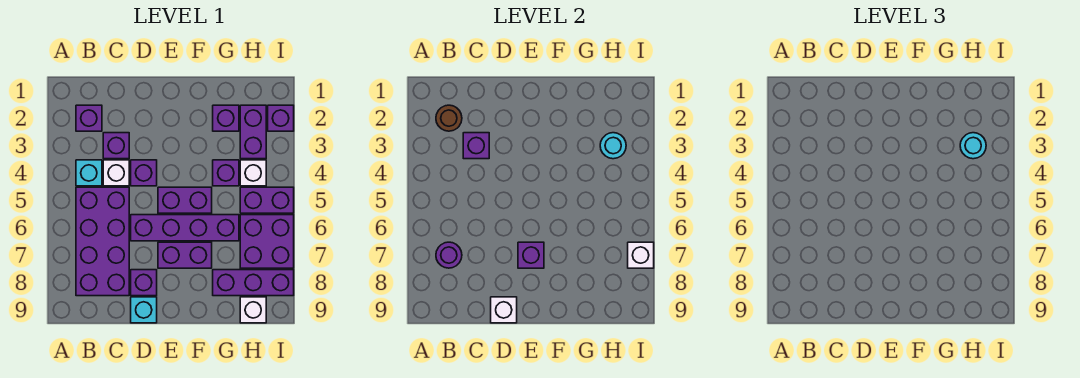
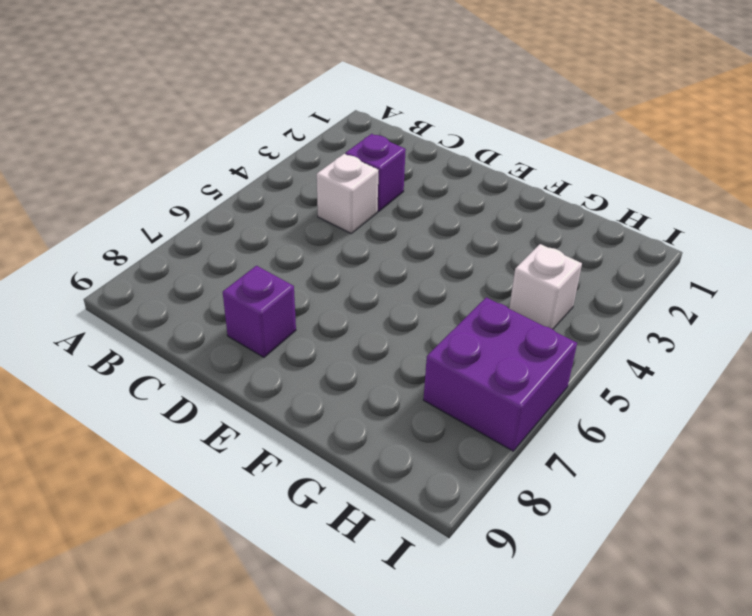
none -> purple brick B2 level 1
none -> cyan brick B4 level 1
none -> purple brick B5:C8 level 1

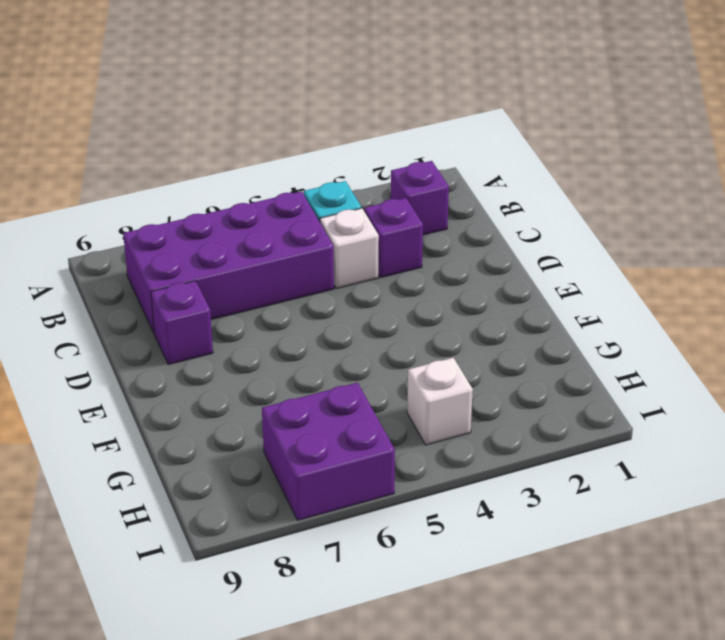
none -> purple brick D4 level 1
none -> purple brick D6:G6 level 1
none -> cyan brick D9 level 1

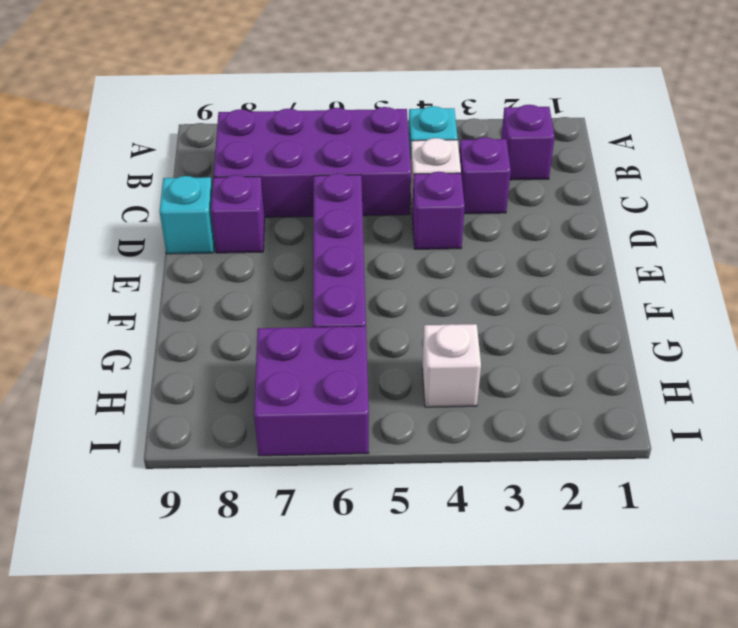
none -> purple brick E5:F5 level 1
none -> purple brick E7:F7 level 1
none -> purple brick G2 level 1

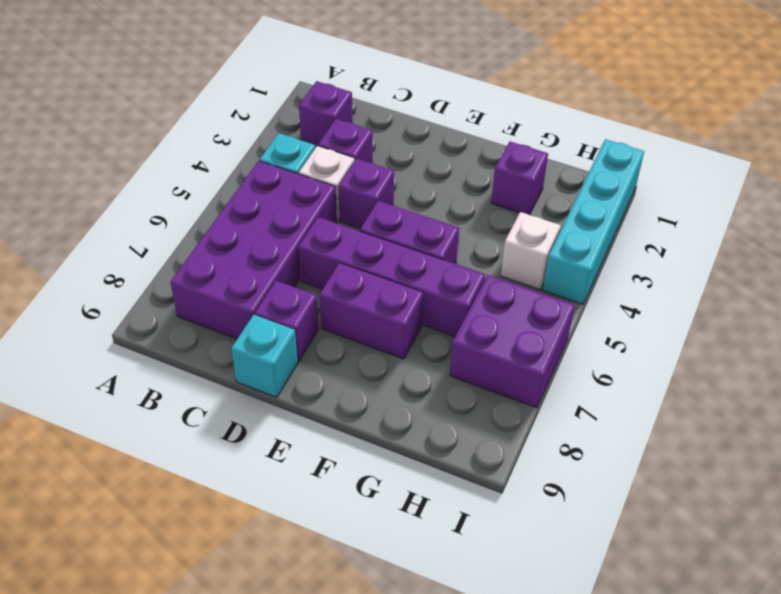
cyan brick I1:I4 level 1 -> purple brick I2 level 1
none -> purple brick G4 level 1
none -> purple brick G8:I8 level 1
none -> purple brick H2:H3 level 1

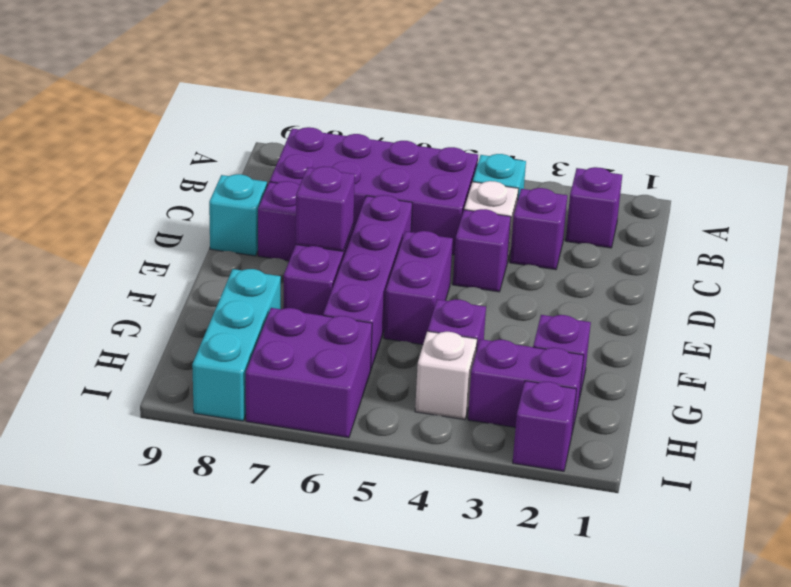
cyan brick G8:I8 level 1 -> purple brick G8:I8 level 1
none -> purple brick H5:I5 level 1
none -> white brick H9 level 1
none -> brown round brick B2 level 2

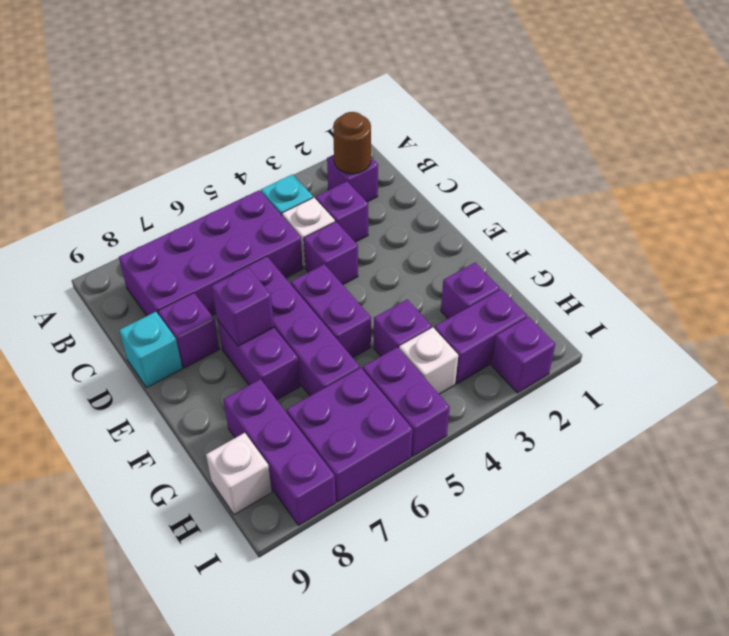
none -> purple round brick B7 level 2
none -> purple brick C3 level 2
none -> white brick D9 level 2

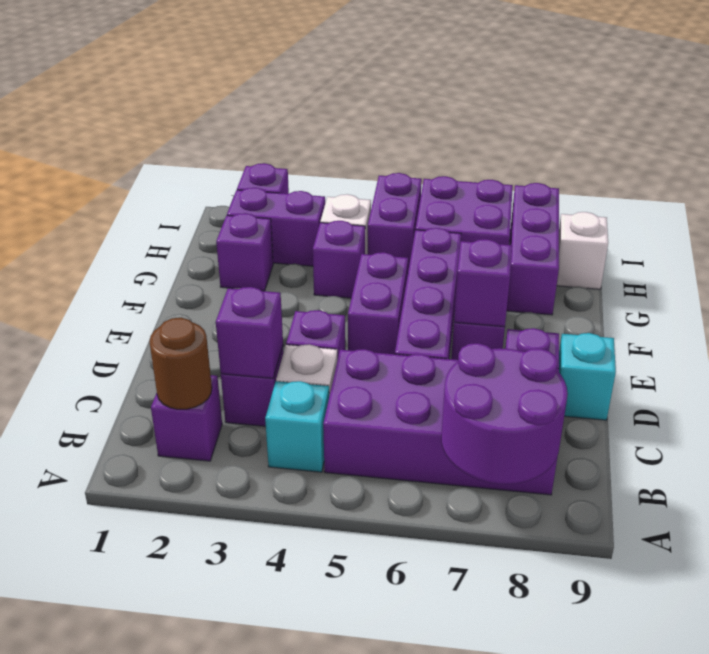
purple round brick A7:B8 level 2 -> purple round brick B7 level 2
none -> white brick D9 level 2
none -> cyan round brick H3 level 2
none -> white brick I7 level 2

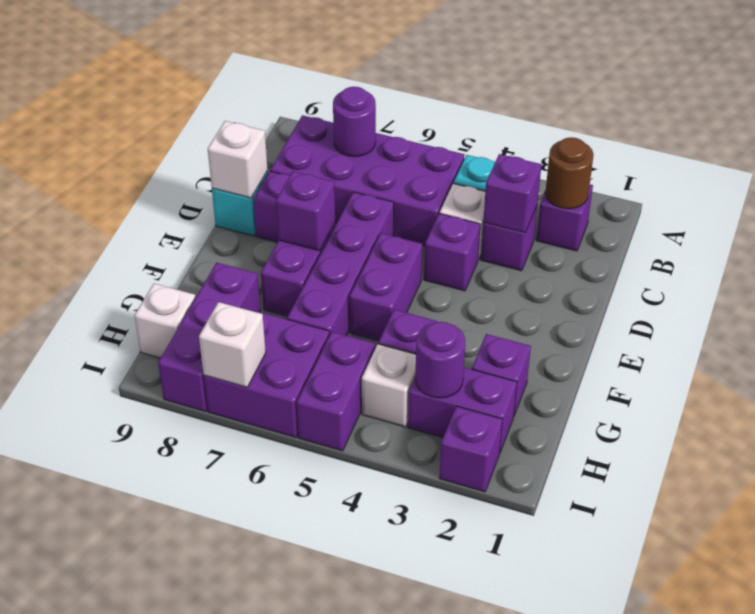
purple round brick H3 level 2 -> cyan round brick H3 level 2
none -> cyan round brick H3 level 3

